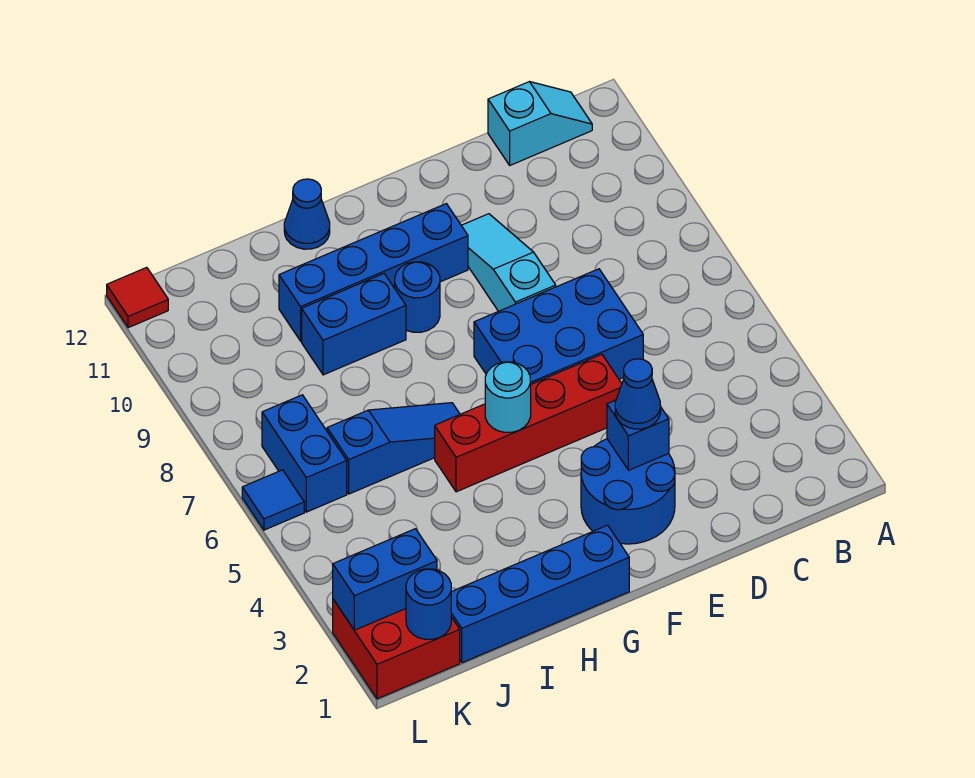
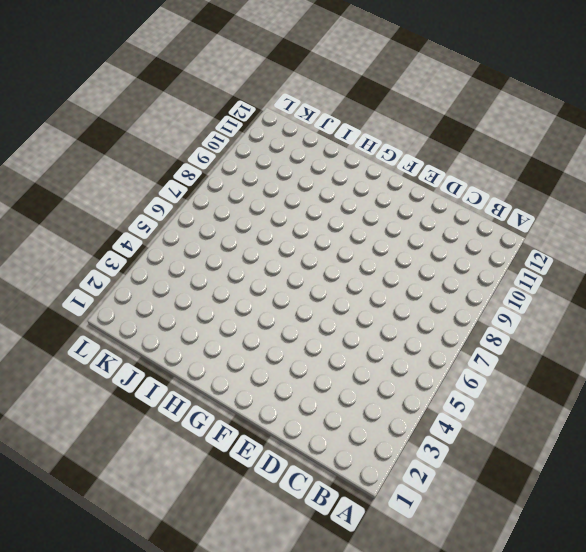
none -> cyan slope B12:C12 level 1 top C
none -> blue brick D6:F7 level 1
none -> blue round brick E2:F3 level 1

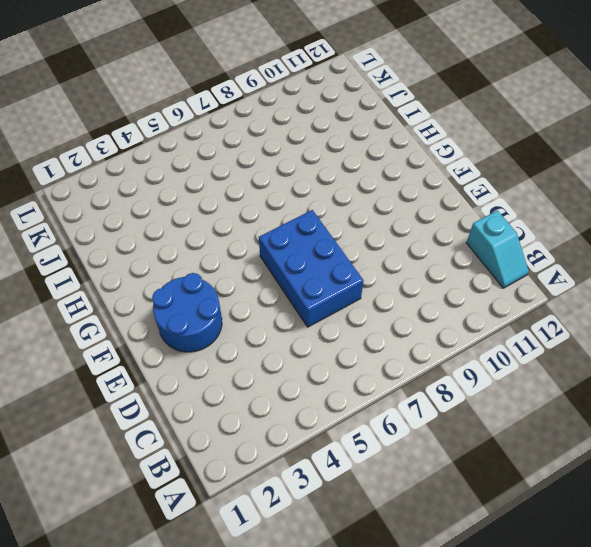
none -> red brick E5:H5 level 1
none -> cyan slope E8:E10 level 1 top 8
none -> blue brick F10:I10 level 1

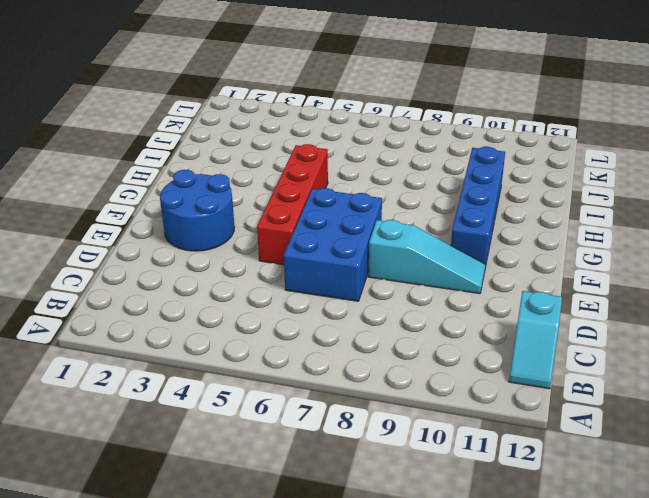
none -> blue brick G1:J1 level 1
none -> blue round brick G9 level 1
none -> blue slope H6:J6 level 1 top J

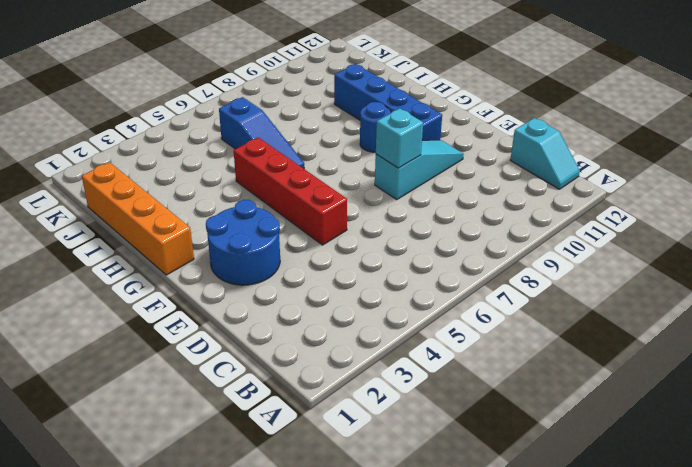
cyan brick E8 level 2 -> none
orange brick G1:J1 level 1 -> blue brick G1:J1 level 1
none -> blue brick D6:F7 level 1
none -> blue brick H9:I9 level 1
none -> blue cone H12 level 1

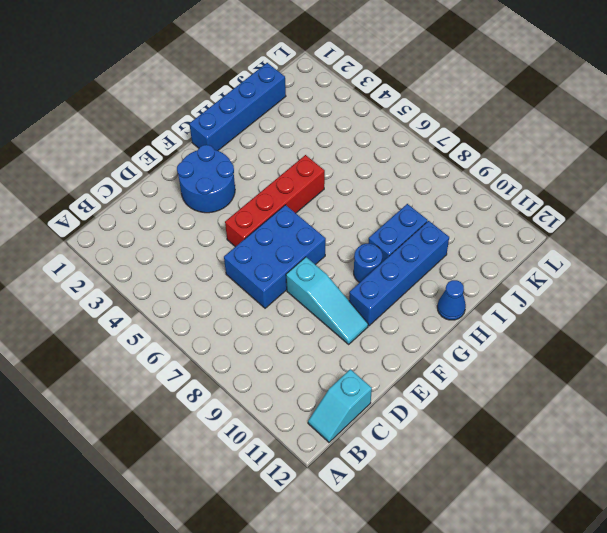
none -> blue slope H6:J6 level 1 top J
none -> red brick K1:L2 level 1
none -> blue brick K6:K7 level 1

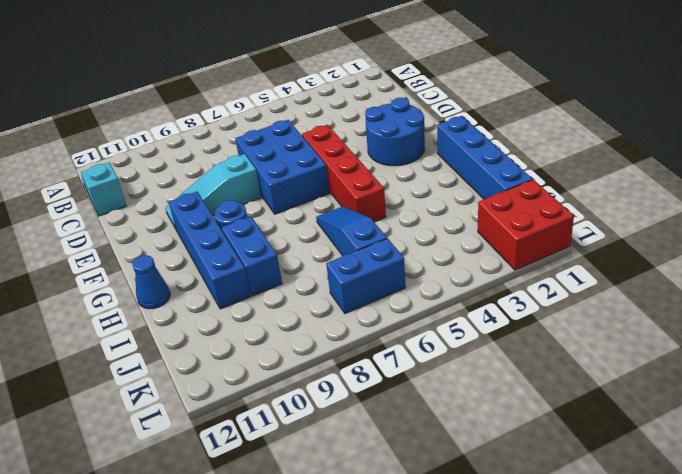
none -> blue tile L6 level 1
none -> red tile L12 level 1
none -> blue brick E3 level 2

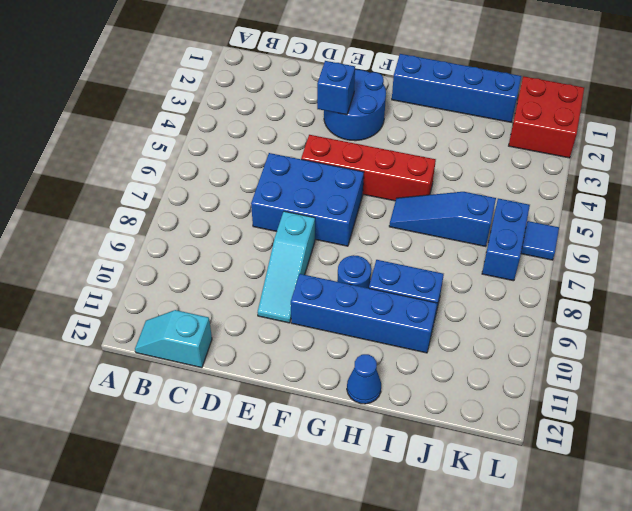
none -> red tile L12 level 1
none -> cyan round brick G5 level 2
none -> blue round brick K1 level 2

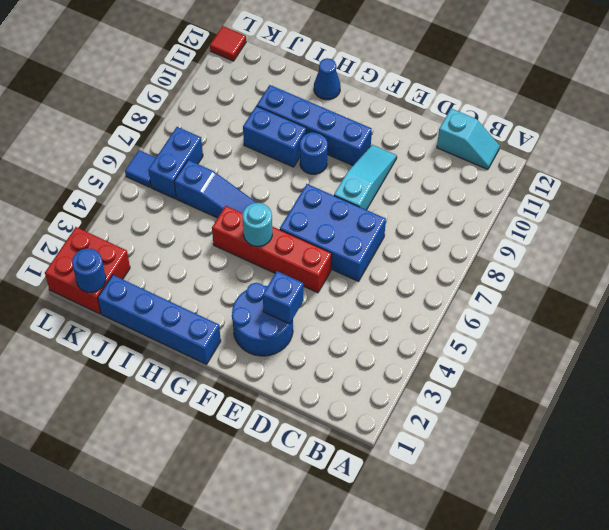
none -> blue brick K2:L2 level 2
none -> blue cone E3 level 3

